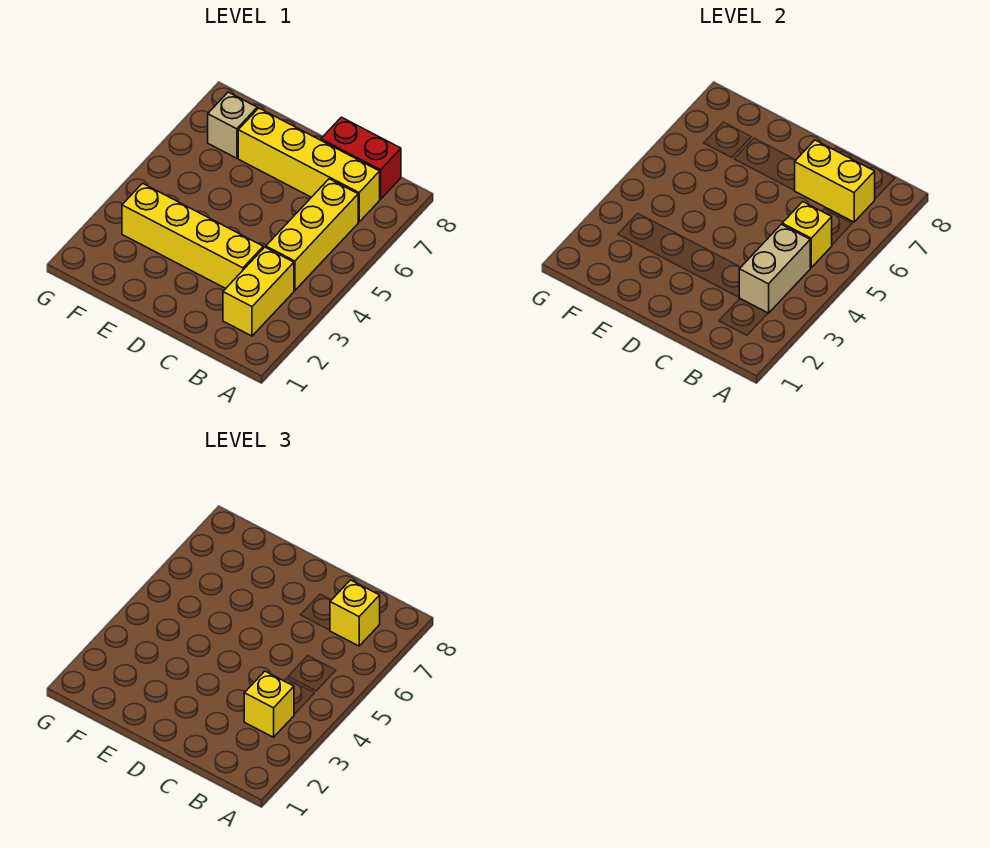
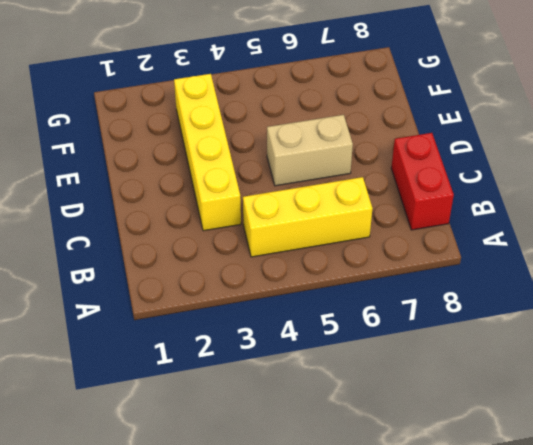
tan brick D5:D6 level 1 -> tan brick B3:B4 level 2
none -> yellow brick B2:B3 level 1
none -> yellow brick B7:E7 level 1

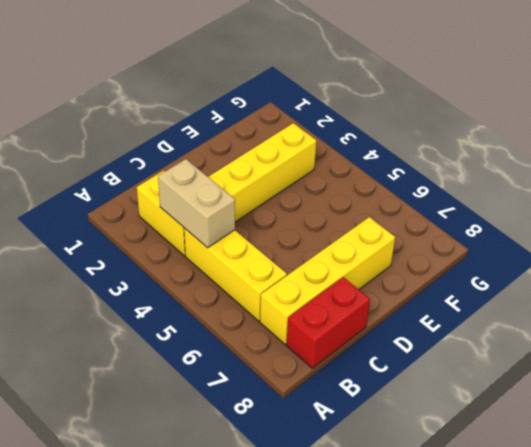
none -> tan brick F7 level 1
none -> yellow brick B5 level 2

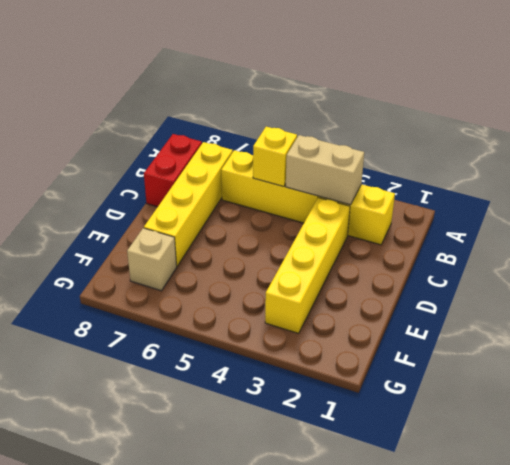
none -> yellow brick B7:C7 level 2
none -> yellow brick B3 level 3

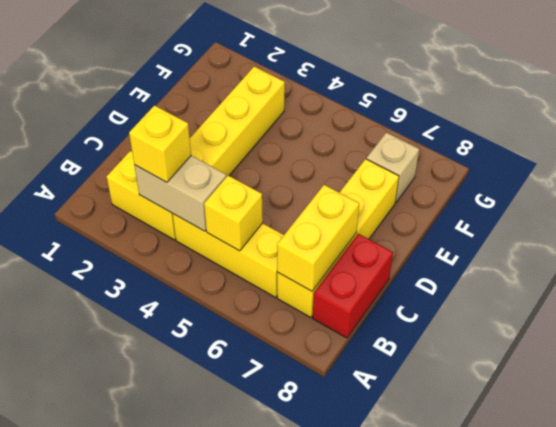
none -> yellow brick B7 level 3

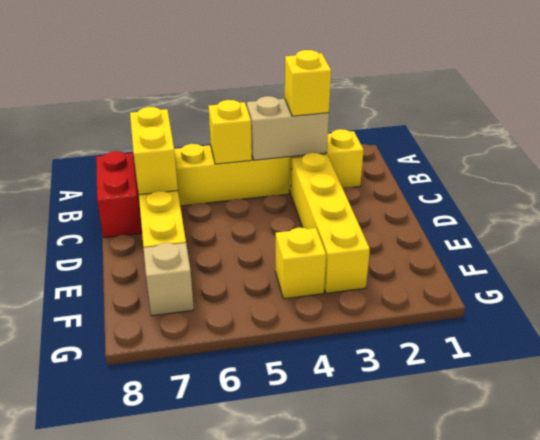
yellow brick F4 level 1 -> yellow brick B7 level 3

